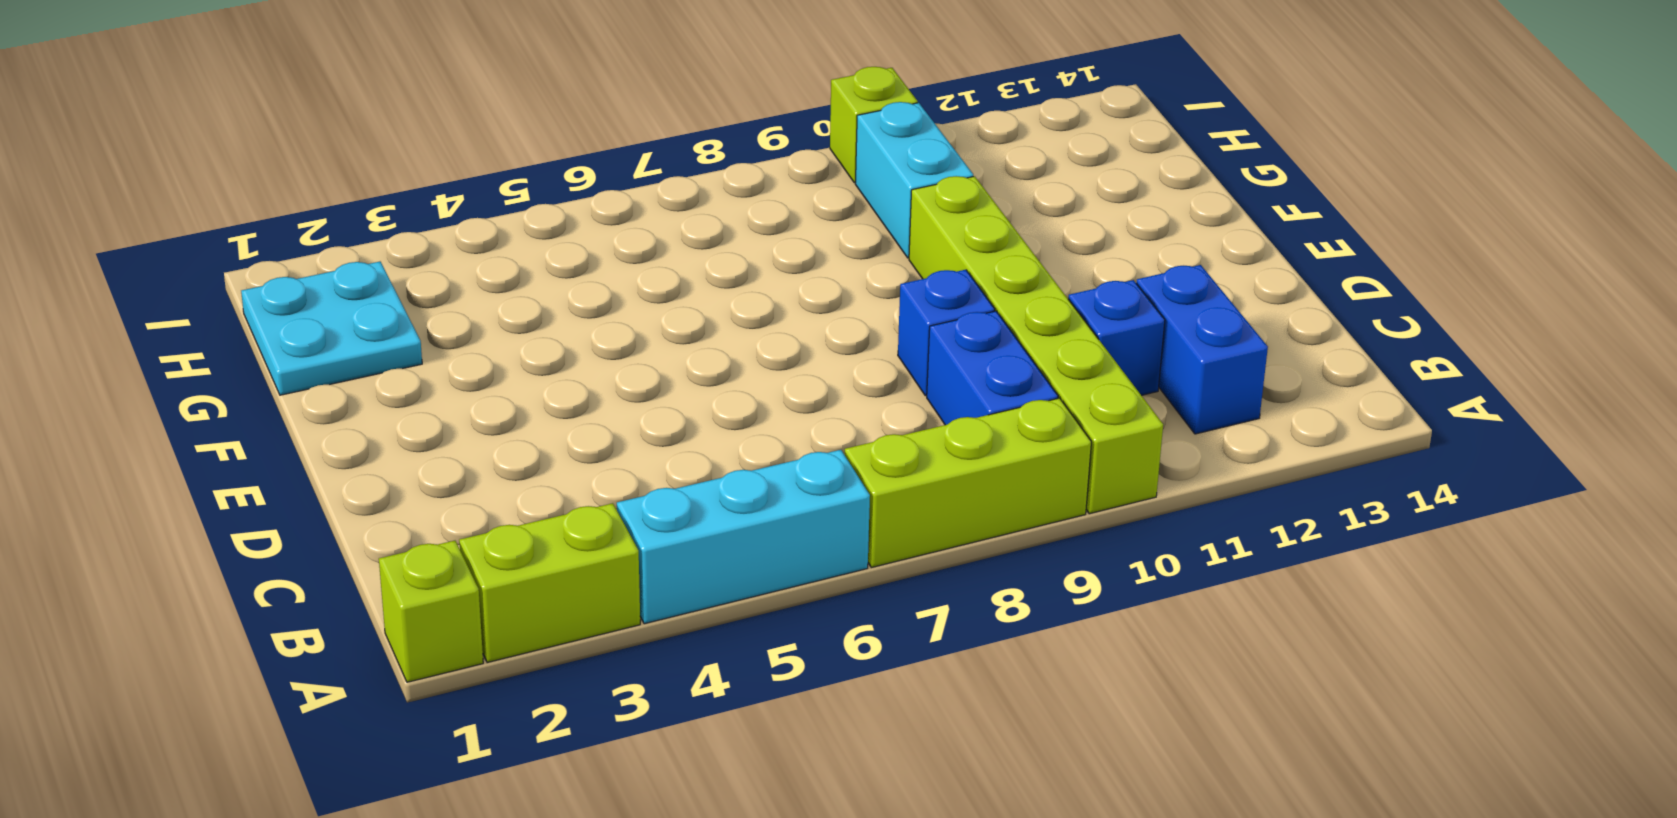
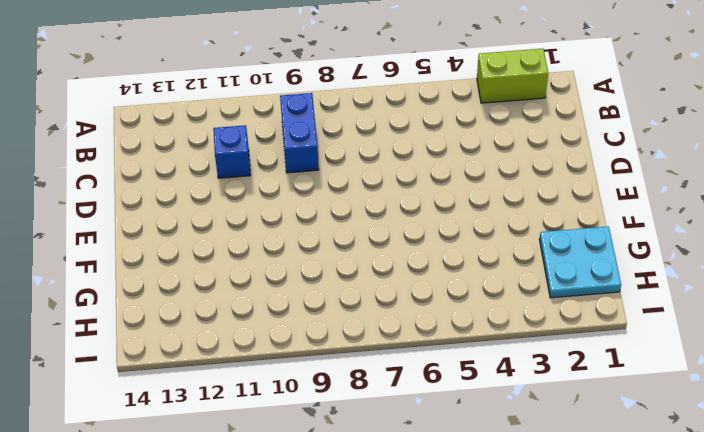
none -> lime brick A1 level 1
none -> cyan brick A4:A6 level 1
none -> lime brick A7:A9 level 1

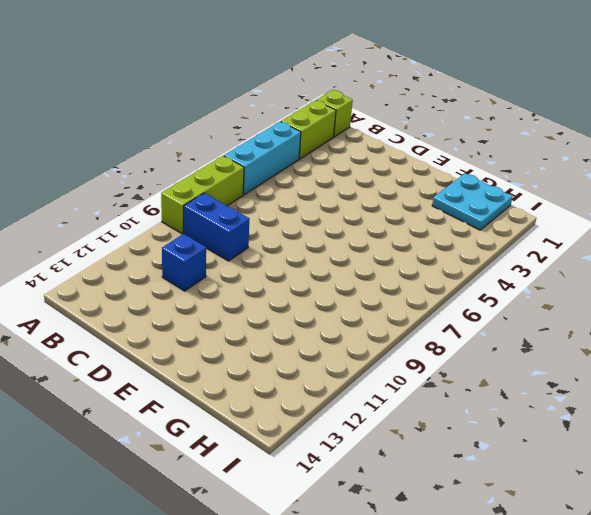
none -> lime brick A10:F10 level 1
none -> blue brick B12:C12 level 1
none -> blue brick D9 level 1

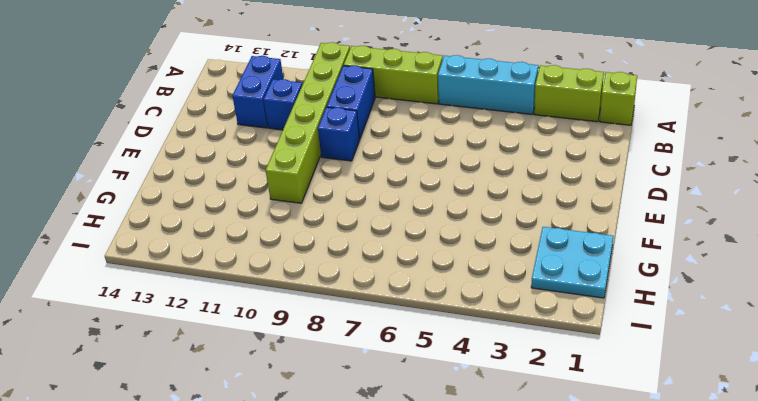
none -> cyan brick G10:H10 level 1
none -> lime brick I10 level 1

